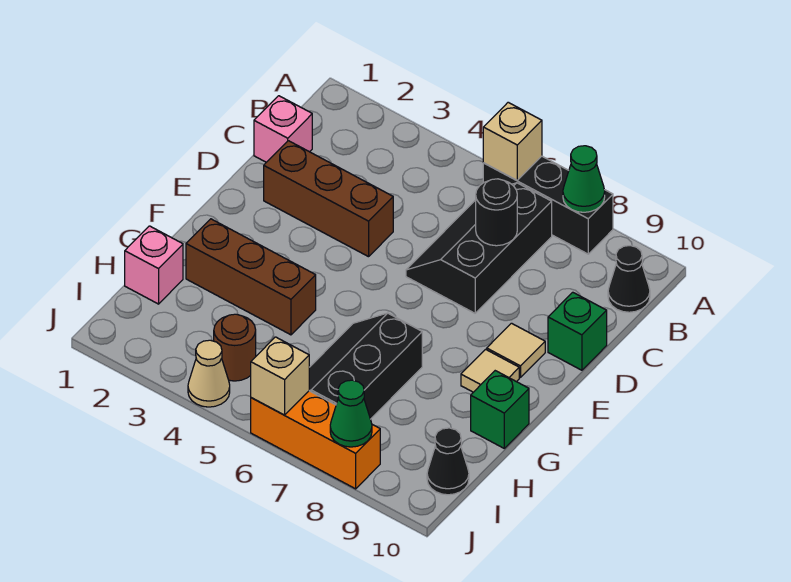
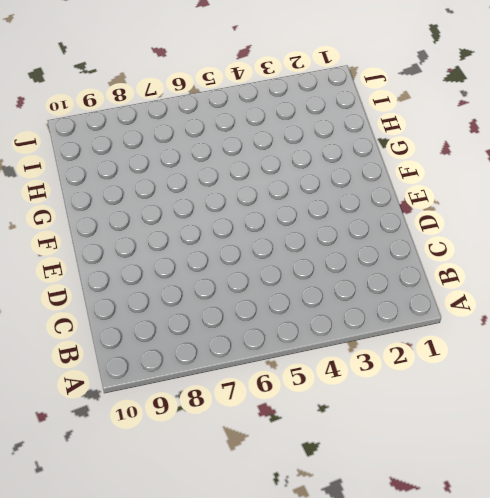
none -> black brick A6:A8 level 1
none -> black slope B6:D7 level 1 top 7
none -> black cone B10 level 1

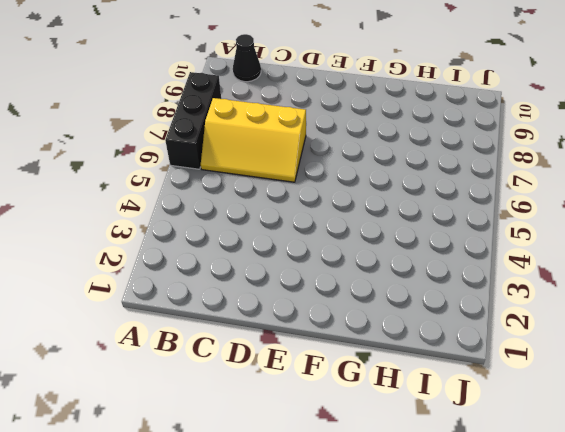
yellow slope B6:D7 level 1 top 7 -> black slope B6:D7 level 1 top 7
none -> pink brick C1 level 1
none -> brown brick D2:D4 level 1
none -> green brick D10 level 1

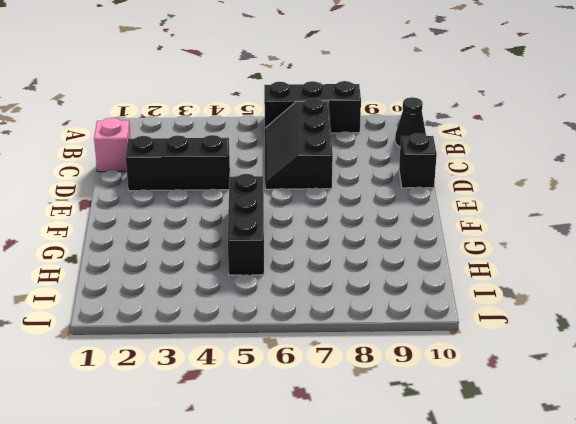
black brick D2:D4 level 1 -> brown brick D2:D4 level 1
black brick D10 level 1 -> green brick D10 level 1
black brick F5:H5 level 1 -> none
none -> tan tile E9 level 1
none -> tan tile F9 level 1
none -> brown brick G2:G4 level 1

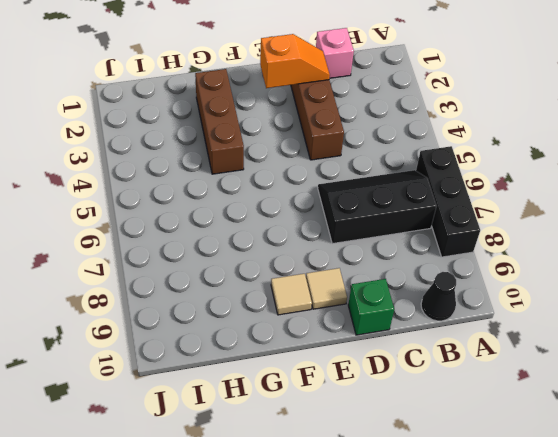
orange slope D2:E2 level 2 top E -> none
none -> black slope G6:I7 level 1 top 7
none -> green brick G10 level 1
none -> pink brick H1 level 1

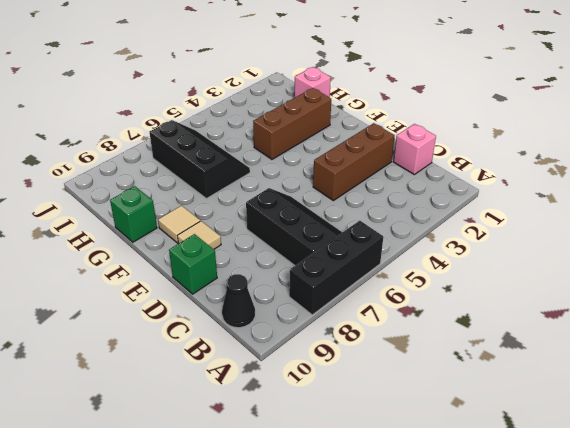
none -> brown round brick I4 level 1
none -> black cone I10 level 1
none -> tan cone J4 level 1

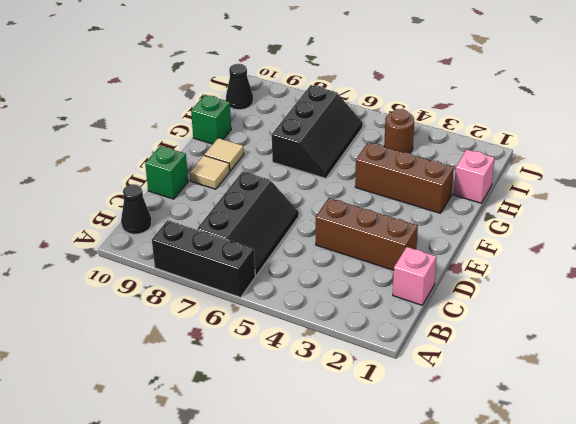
none -> tan cone J4 level 1
none -> orange brick J6:J8 level 1
none -> tan brick A6 level 2

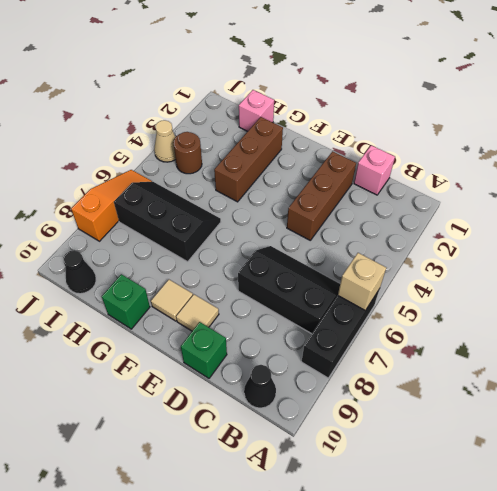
orange slope J6:J8 level 1 top 8 -> orange brick J6:J8 level 1
none -> green cone A8 level 2
none -> black round brick C7 level 2
none -> tan brick J6 level 2

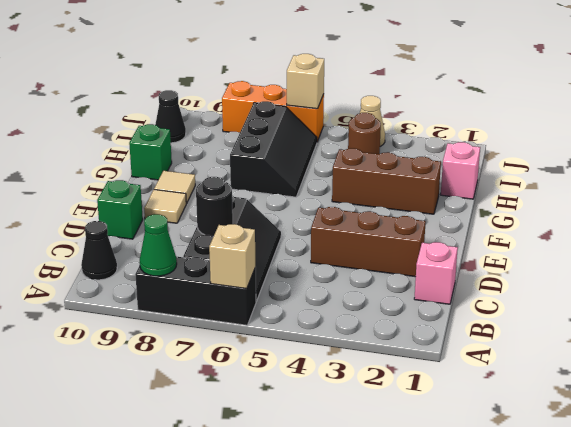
none -> green cone J8 level 2

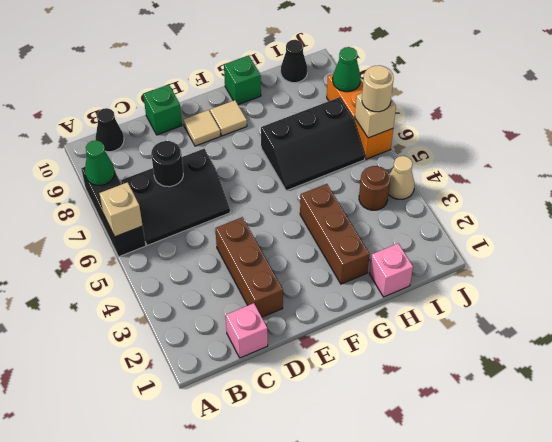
tan round brick J6 level 3 -> none

